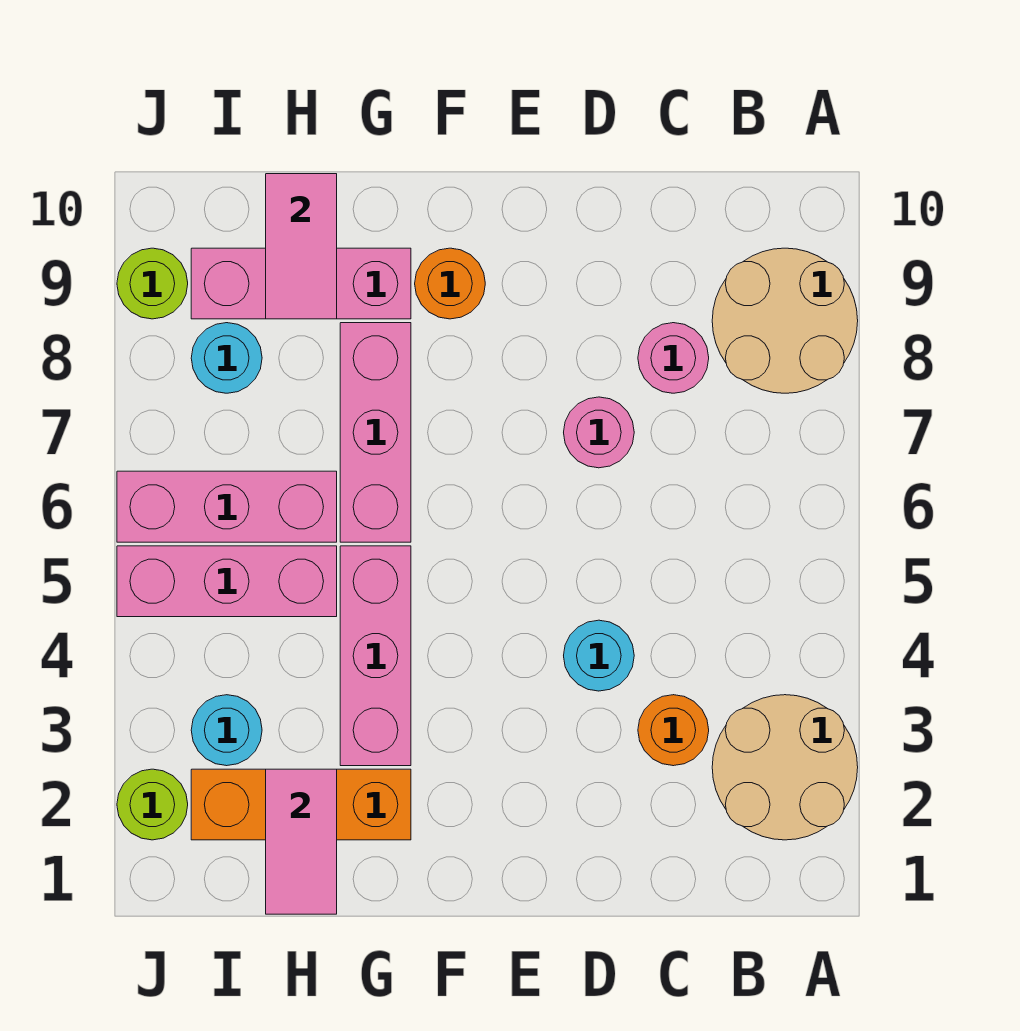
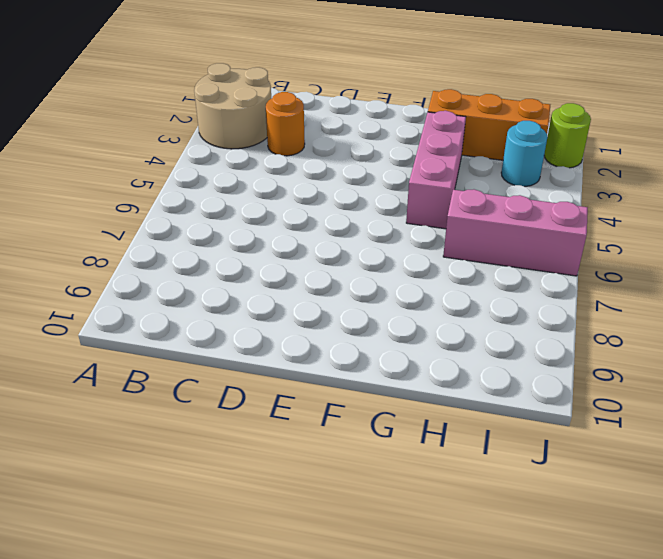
none -> tan round brick A8:B9 level 1
none -> pink round brick C8 level 1
none -> cyan round brick D4 level 1

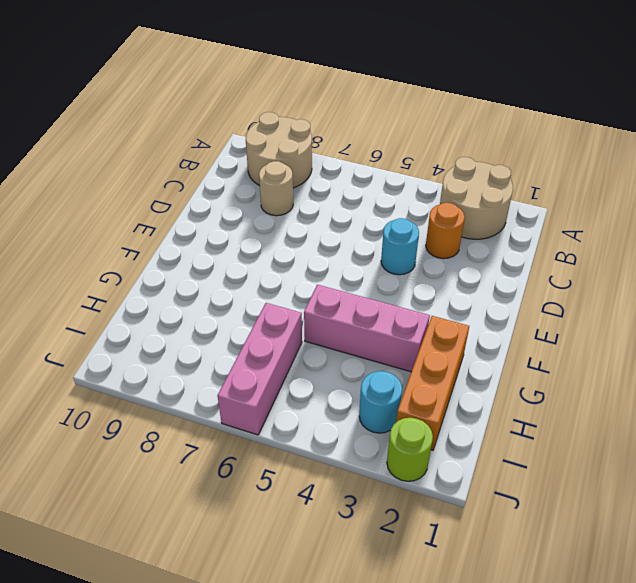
tan round brick C8 level 1 -> pink round brick C8 level 1
none -> pink round brick D7 level 1
none -> orange round brick F9 level 1
none -> pink brick G6:G8 level 1

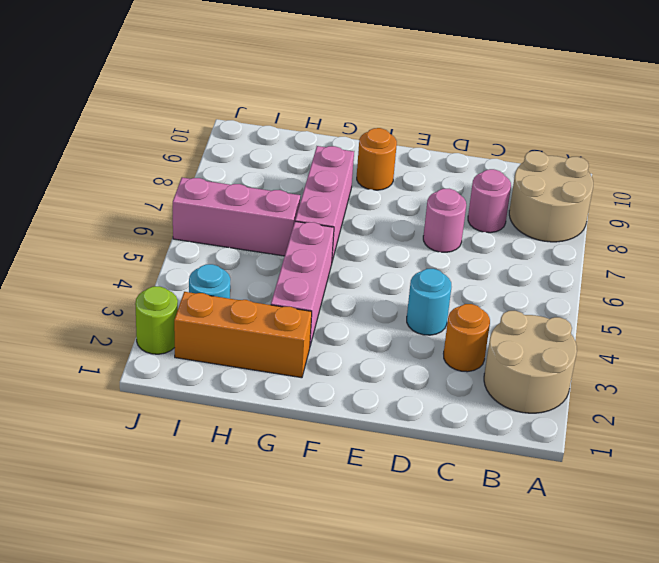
none -> pink brick G9:I9 level 1
none -> pink brick H5:J5 level 1
none -> cyan round brick I8 level 1

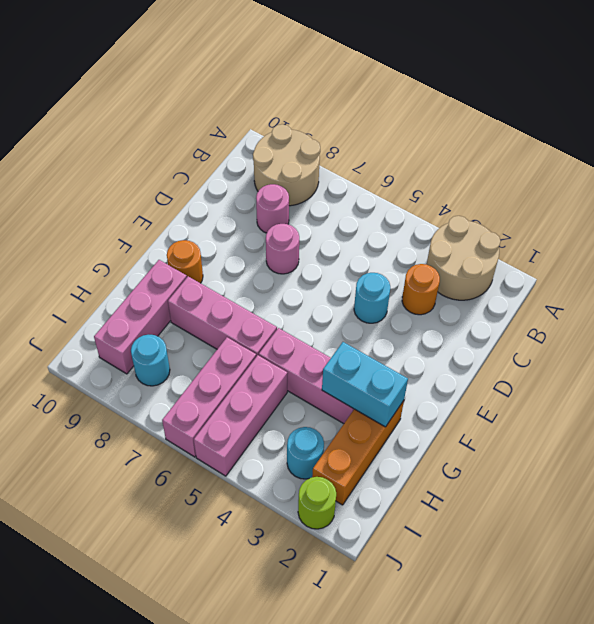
cyan brick G2:G3 level 2 -> none
none -> lime round brick J9 level 1
none -> pink tile H1:H2 level 2
none -> pink tile H9:H10 level 2

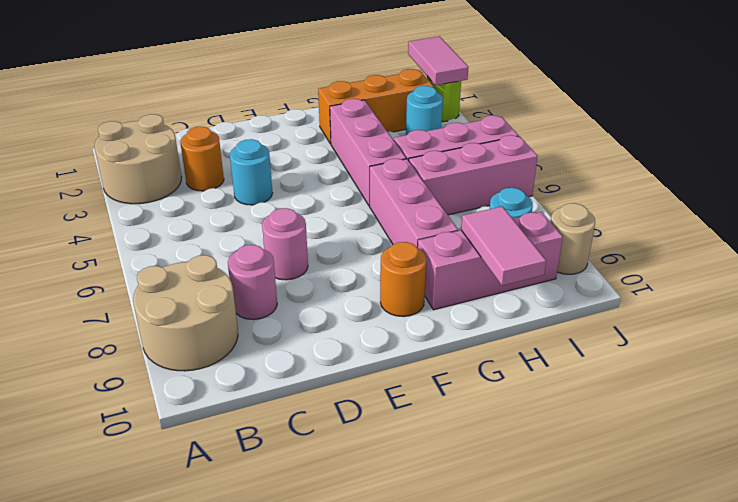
pink tile J1:J2 level 2 -> pink tile H1:H2 level 2
tan round brick J9 level 1 -> lime round brick J9 level 1

